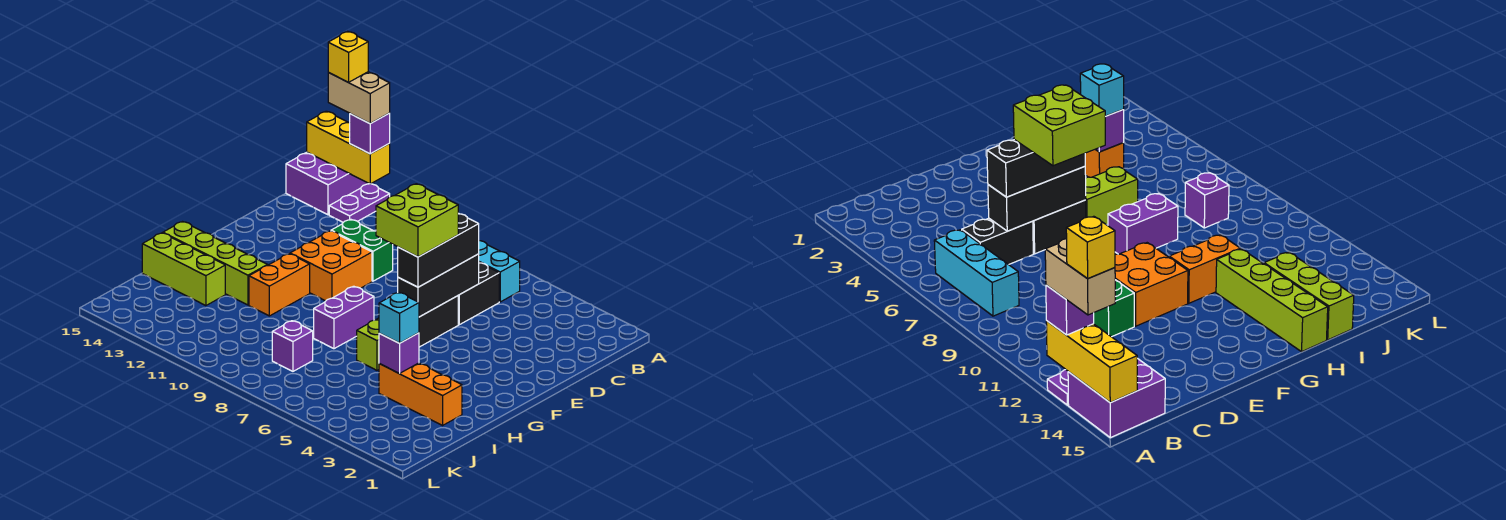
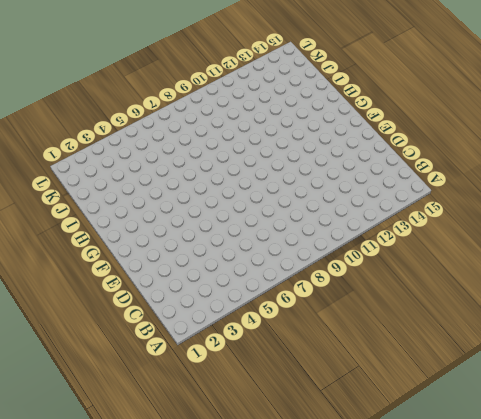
none -> purple plate A13:B13 level 1
none -> purple brick A14:B15 level 1
none -> cyan brick B6:B8 level 1

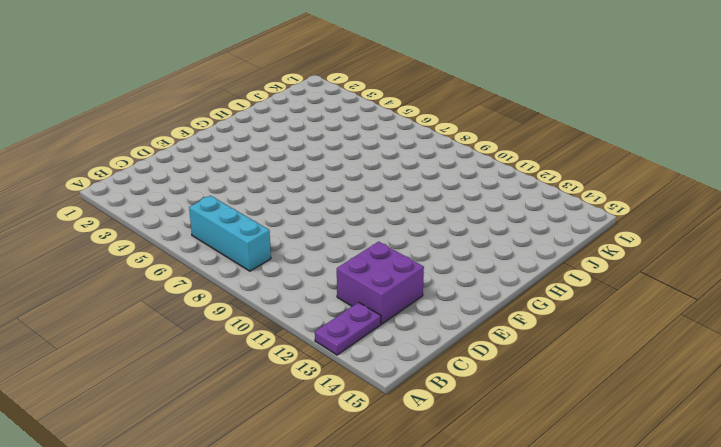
purple brick C12:D13 level 1 -> purple brick A14:B15 level 1
none -> black brick C6:D6 level 1
none -> green brick D10:D11 level 1
none -> black brick E6:F6 level 1

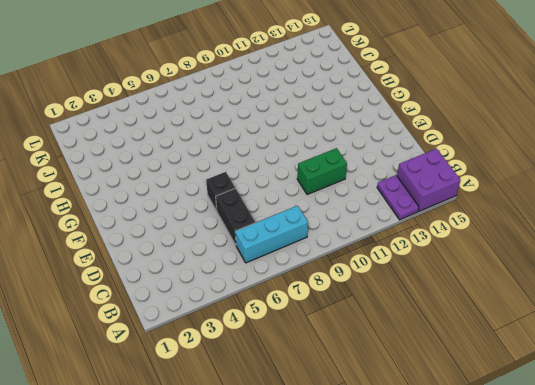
black brick E6 level 1 -> black brick E6:F6 level 1
none -> orange brick E10:F11 level 1
none -> lime brick G6:H6 level 1
none -> purple brick G8:H8 level 1

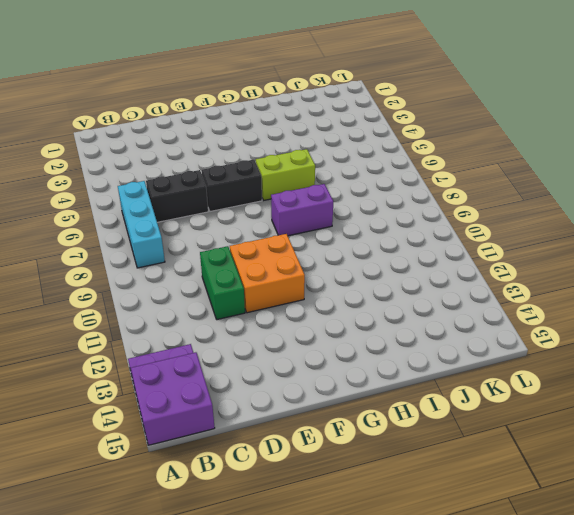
none -> orange brick G11:H11 level 1
none -> lime brick H12:H15 level 1
none -> orange brick I2:I4 level 1

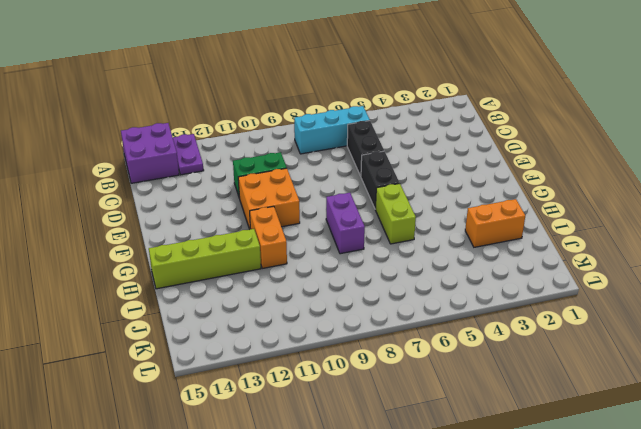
orange brick I2:I3 level 1 -> orange brick I2:I4 level 1
none -> lime brick I13:I15 level 1
none -> purple brick J8 level 1
none -> yellow brick A13:A15 level 2

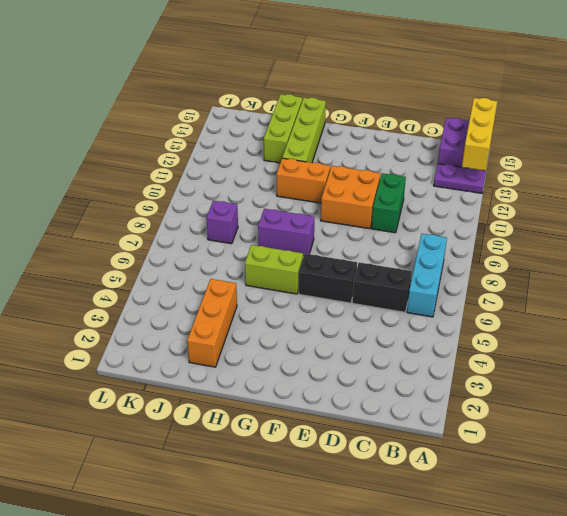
none -> black brick D6:F6 level 2
none -> purple brick I4 level 2
none -> purple brick A13 level 3

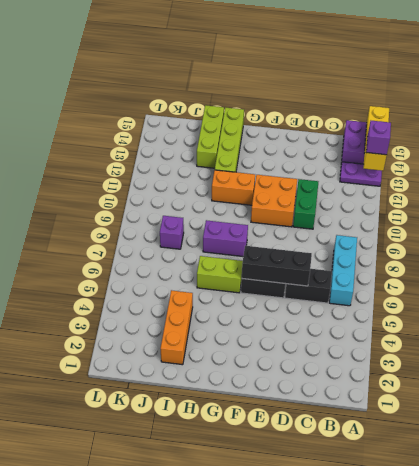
none -> purple brick I4 level 2
none -> black brick D6:F6 level 3
none -> cyan brick I4 level 3

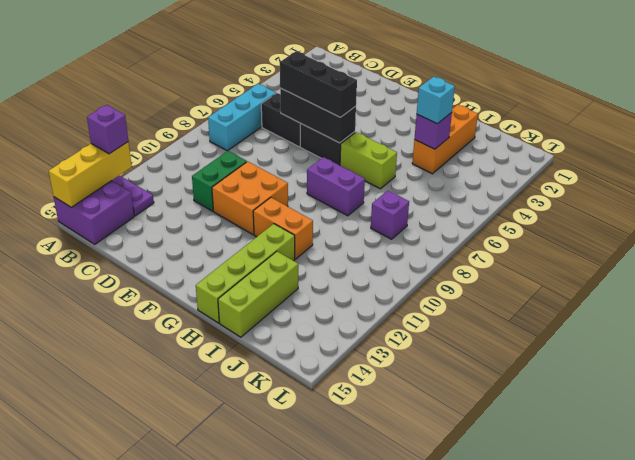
none -> tan brick A13:A14 level 4
none -> lime brick E6:F7 level 4
none -> yellow brick A14 level 5

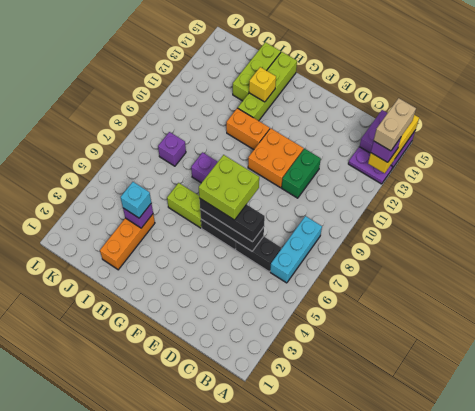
yellow brick H13 level 2 -> yellow brick A14 level 5

